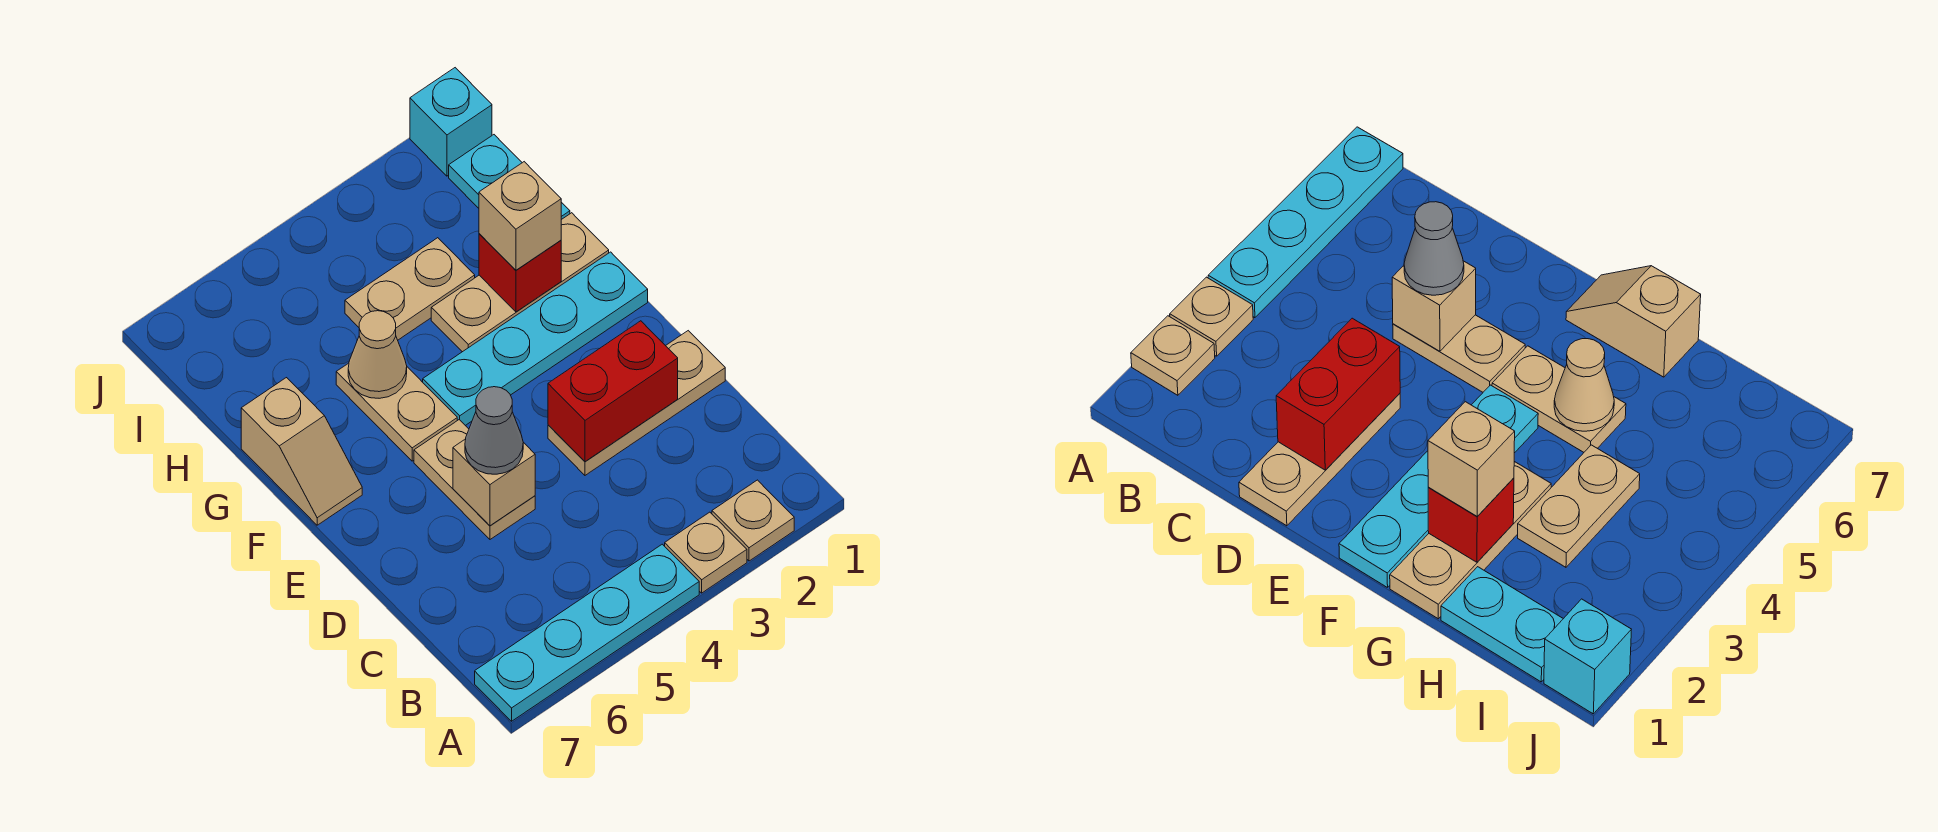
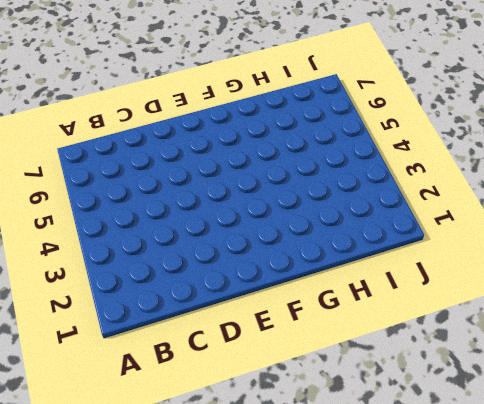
none -> tan plate A2 level 1
none -> tan plate A3 level 1
none -> cyan plate A4:A7 level 1

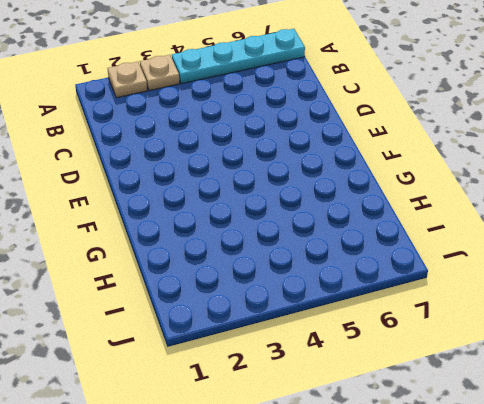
none -> tan plate D1:D3 level 1
none -> tan plate D5:E5 level 1
none -> cyan plate F1:F4 level 1

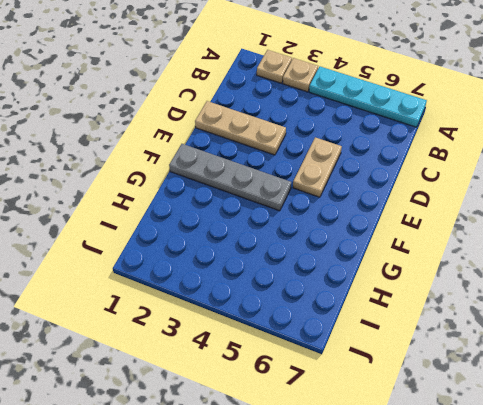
grey plate F1:F4 level 1 -> cyan plate F1:F4 level 1
none -> tan plate F5:G5 level 1
none -> tan slope F7:G7 level 1 top G
none -> tan plate G1:G3 level 1

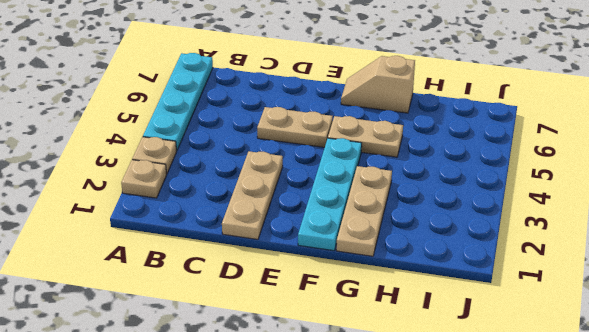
none -> cyan plate H1:I1 level 1
none -> tan plate H3:H4 level 1
none -> cyan brick J1 level 1

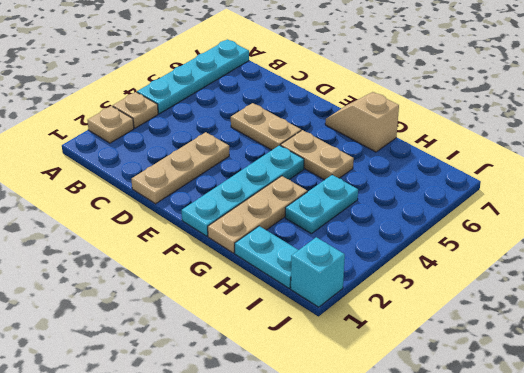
cyan plate H3:H4 level 1 -> tan plate H3:H4 level 1
none -> red brick D2:D3 level 2
none -> tan brick D5 level 2
none -> red brick G2 level 2

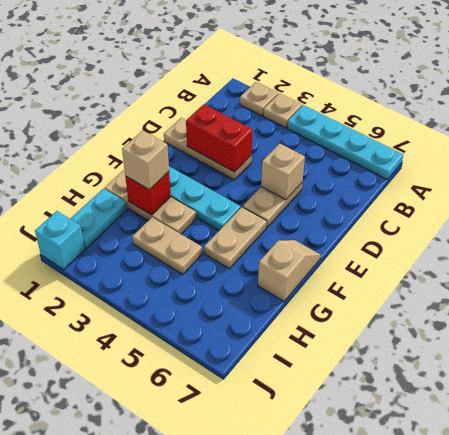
none -> tan cone G5 level 2
none -> grey cone D5 level 3

